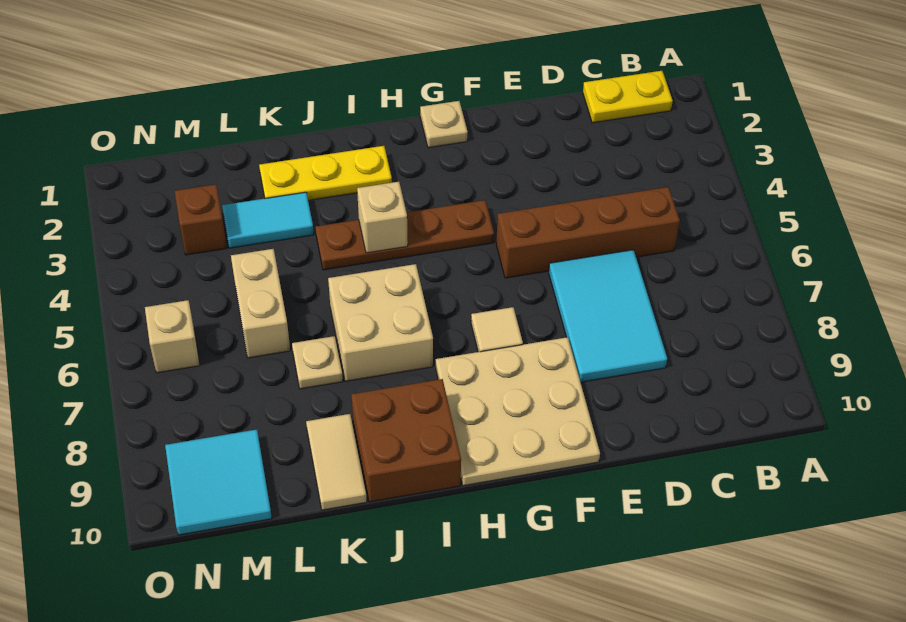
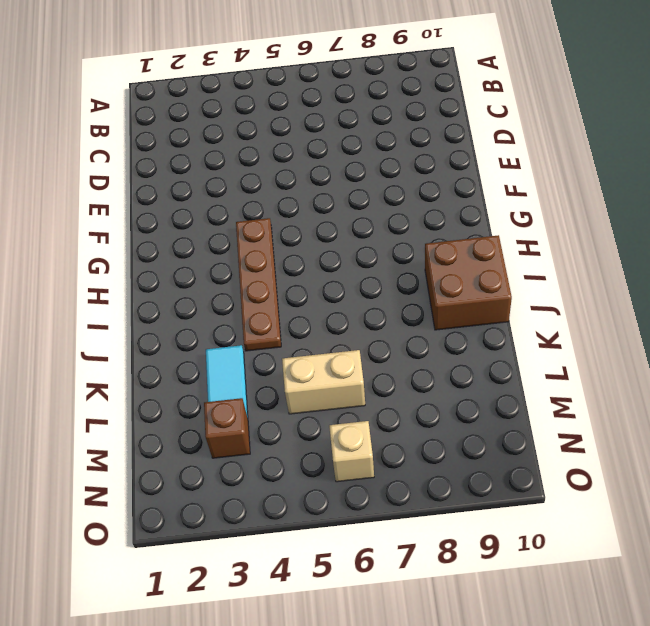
none -> yellow plate B1:C1 level 1
none -> brown brick C5:F5 level 1
none -> cyan tile D6:E8 level 1

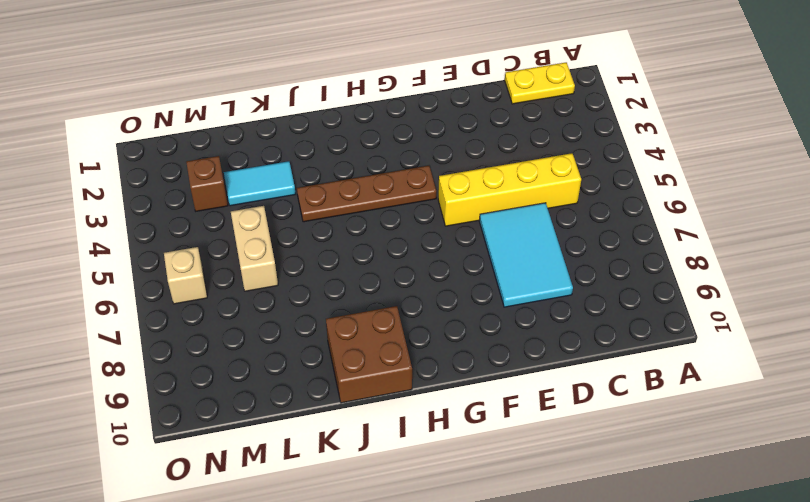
yellow brick C5:F5 level 1 -> brown brick C5:F5 level 1
none -> tan plate F8:H10 level 1
none -> tan plate G1 level 1
none -> tan tile G7 level 1

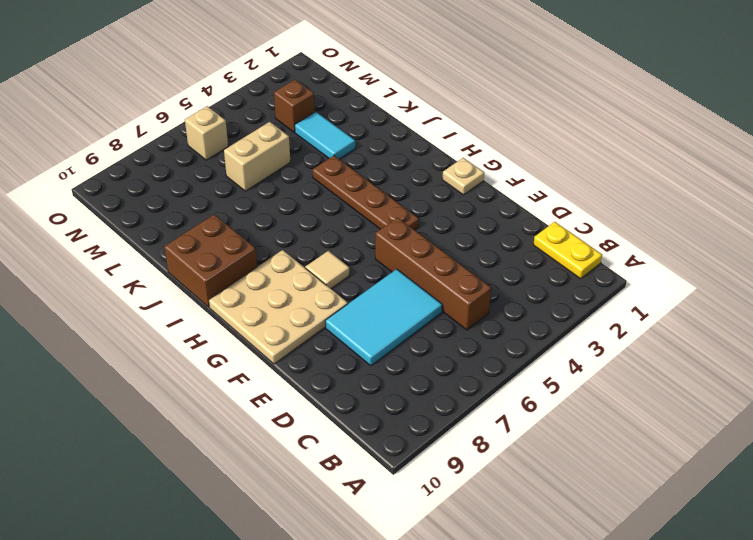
none -> yellow plate I2:K2 level 1
none -> tan brick I6:J7 level 1
none -> tan plate K7 level 1

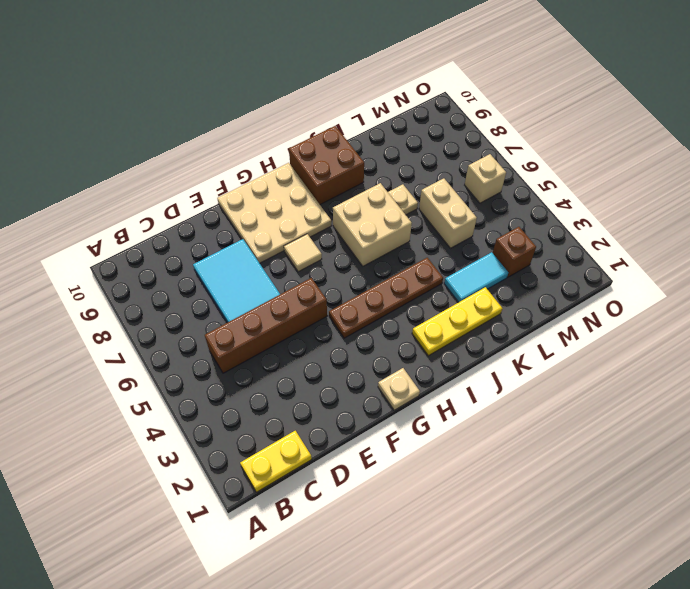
none -> tan tile K9:K10 level 1
none -> cyan tile M9:N10 level 1
none -> tan brick I4 level 2

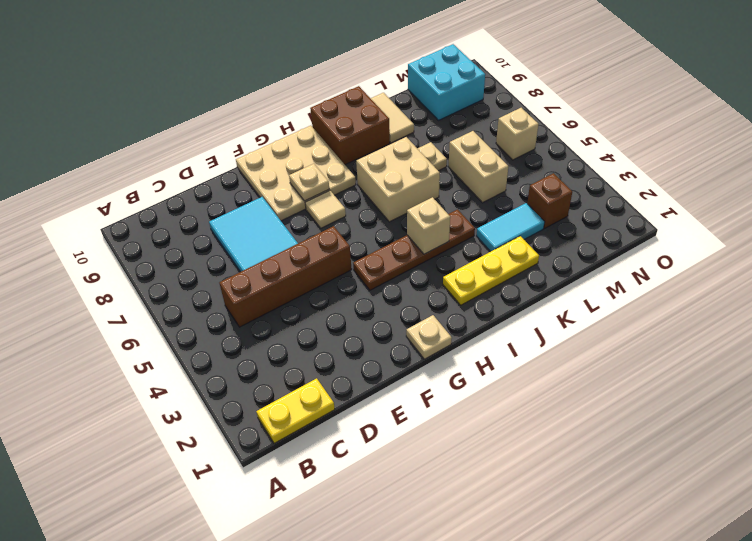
tan plate G8 level 2 -> none
cyan brick M9:N10 level 1 -> cyan tile M9:N10 level 1

